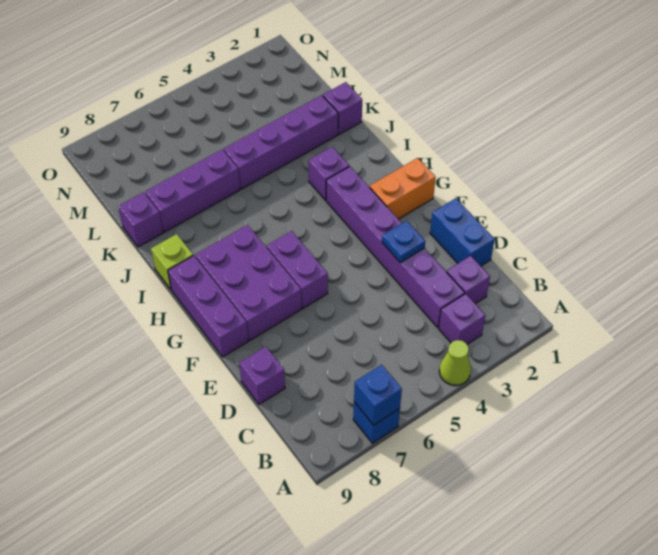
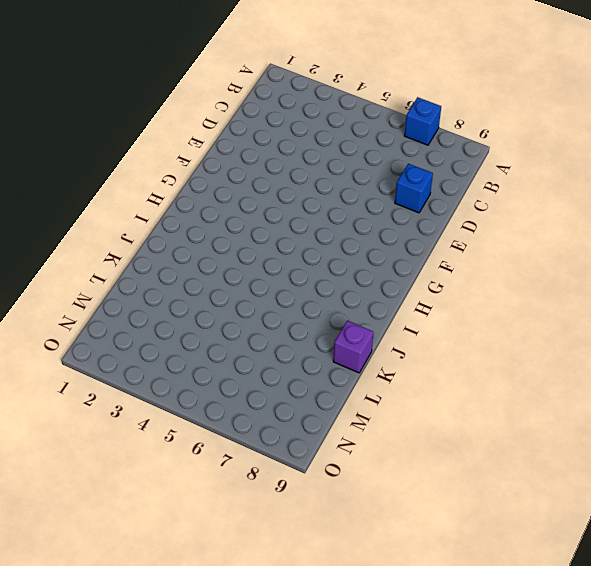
blue brick D8 level 1 -> blue brick A7 level 2
none -> lime cone A4 level 1
none -> purple brick B3 level 1
none -> purple brick C2 level 1

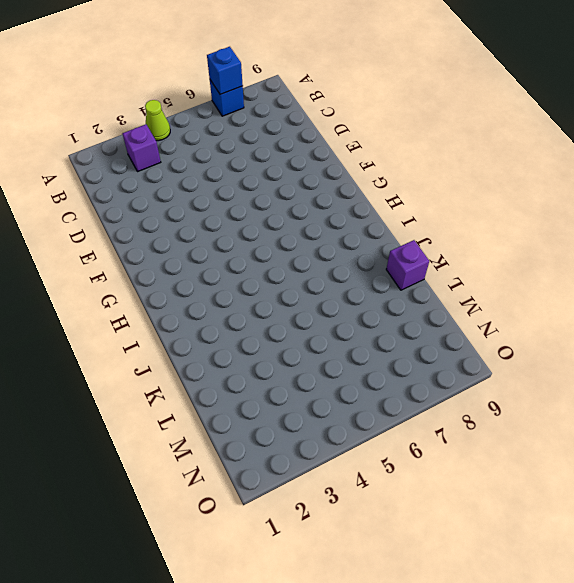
none -> purple brick C2 level 1
none -> purple brick C3:H3 level 1
none -> blue brick D1:E1 level 1

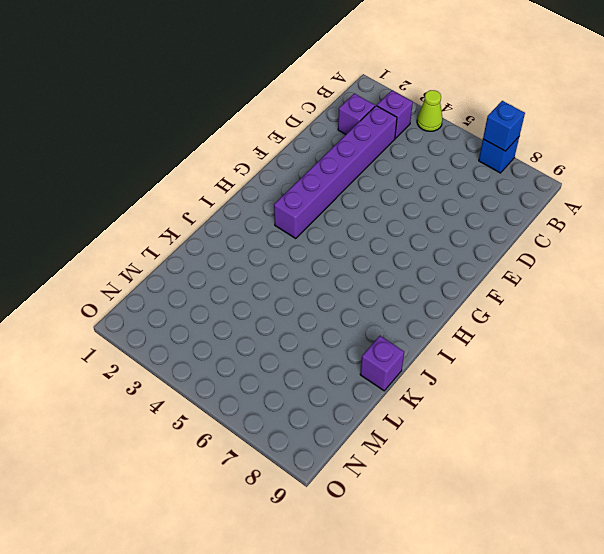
none -> blue brick D1:E1 level 1
none -> purple brick D9 level 1
none -> purple brick F6:G6 level 1

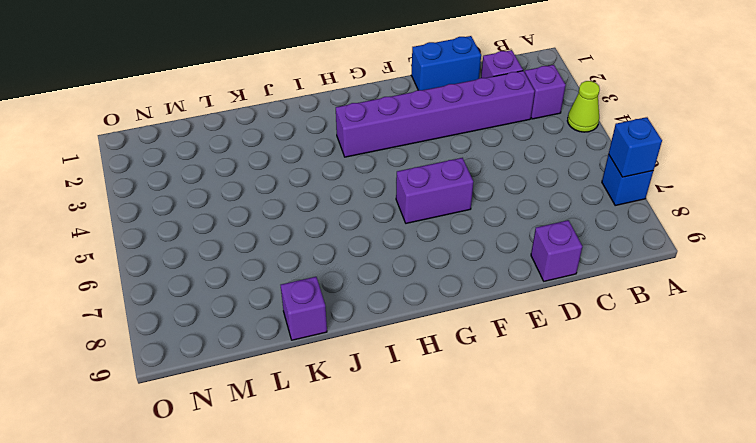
none -> purple brick F7:H8 level 1
none -> purple brick F9:H9 level 1
none -> orange brick G1:G2 level 1

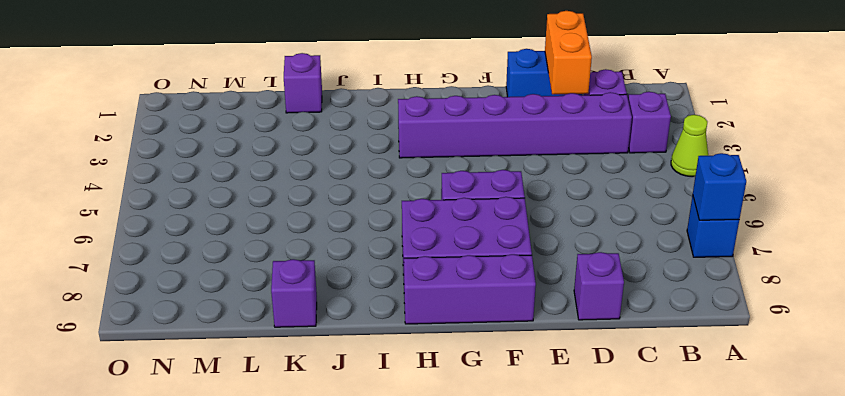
orange brick D1:D2 level 2 -> orange brick G1:G2 level 1
none -> purple brick I3 level 1
none -> lime brick I9 level 1
none -> purple brick K2:K5 level 1

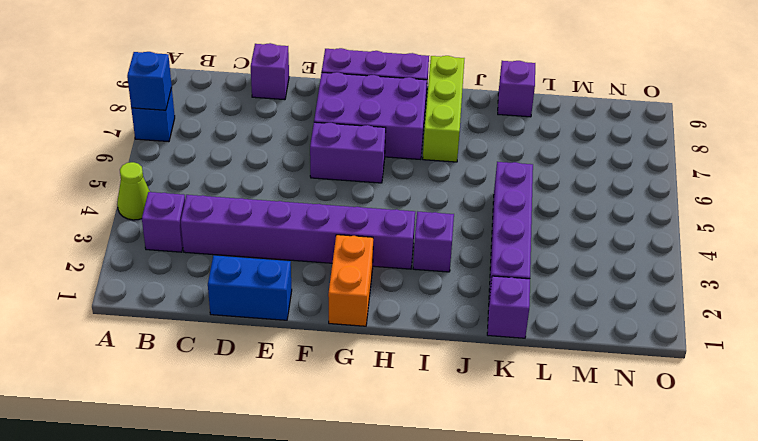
lime brick I7:I9 level 1 -> lime brick I9 level 1
none -> purple brick C2 level 1
none -> purple brick K6:K8 level 1
none -> blue plate E3 level 2

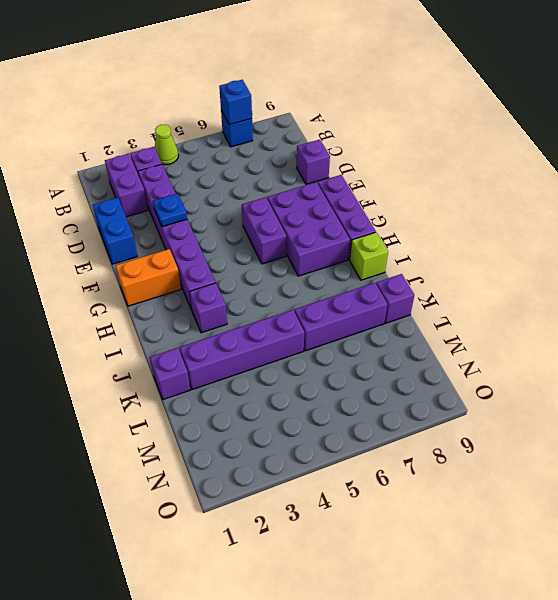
purple brick B2:C2 level 1 -> purple brick C2 level 1

